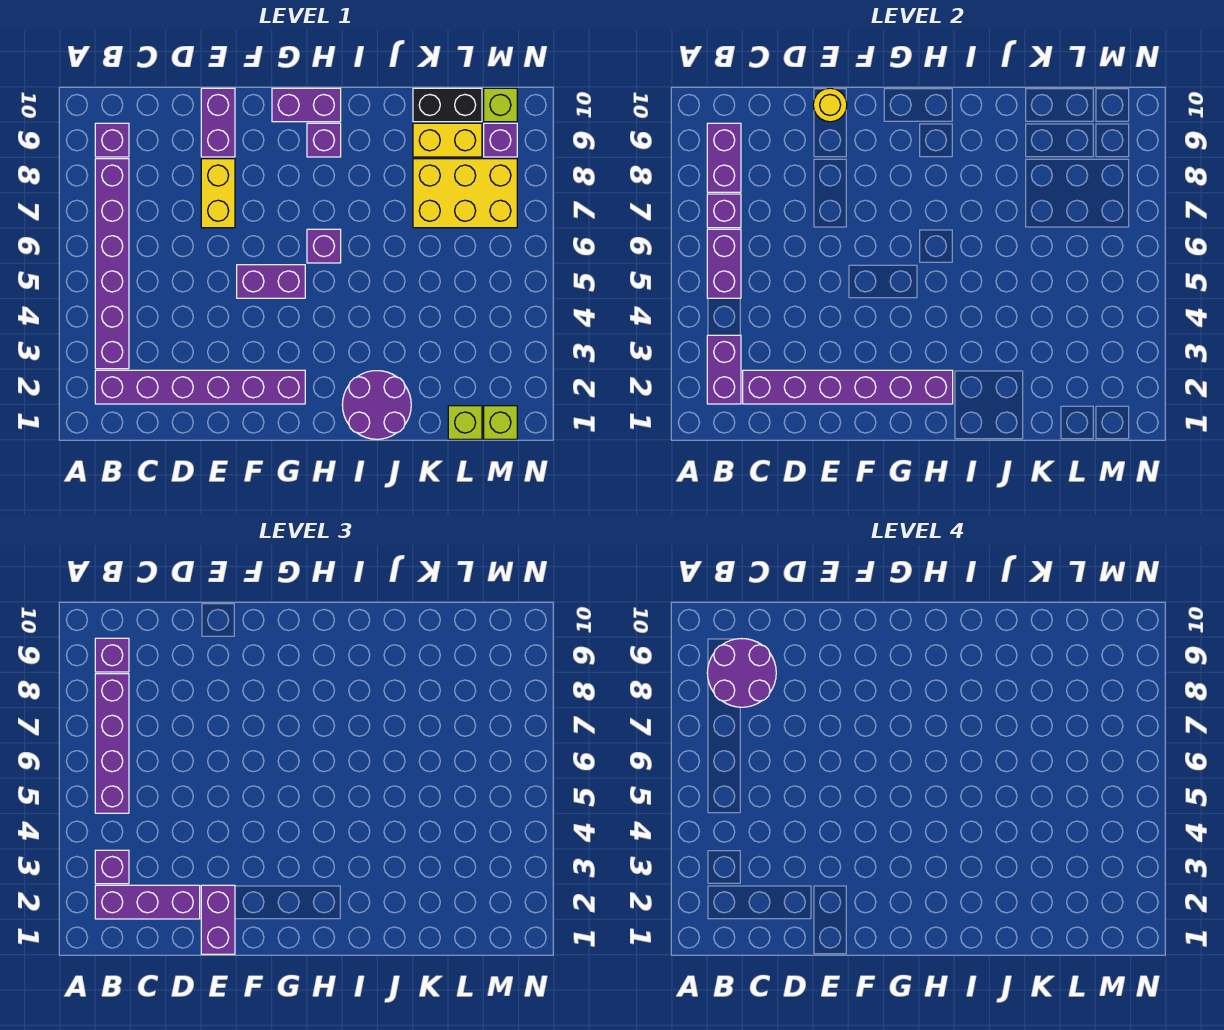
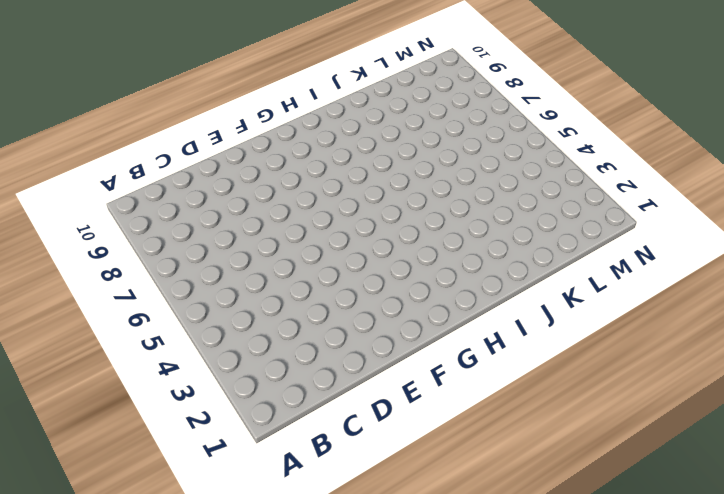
none -> purple brick B2:G2 level 1
none -> purple brick B3:B8 level 1
none -> purple brick B9 level 1

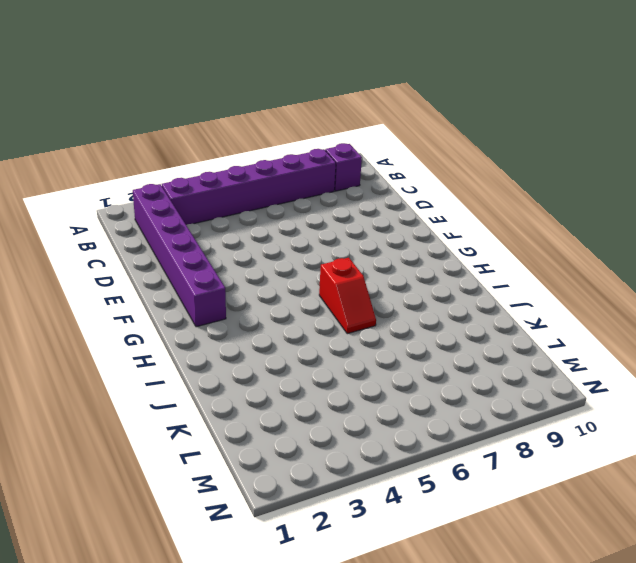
red slope H6:I6 level 1 top H -> purple brick H6 level 1
none -> yellow brick E7:E8 level 1
none -> purple brick E9:E10 level 1
none -> purple brick F5:G5 level 1

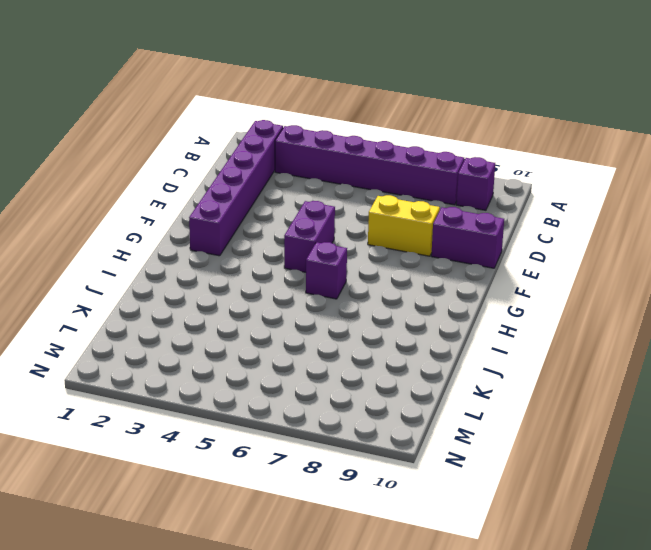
none -> purple brick G10:H10 level 1
none -> purple brick H9 level 1
none -> purple round brick I1:J2 level 1

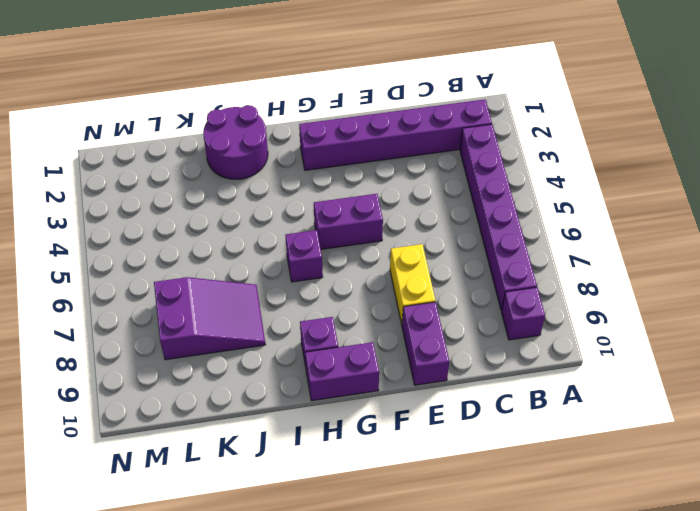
purple slope J7:L8 level 1 top L -> yellow brick K7:M8 level 1
none -> yellow brick K9:L9 level 1
none -> black brick K10:L10 level 1
none -> lime brick L1 level 1

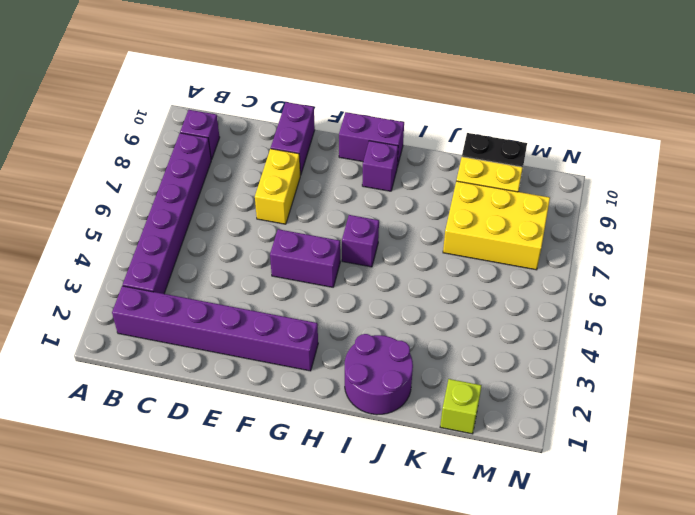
none -> lime brick M1 level 1
none -> purple brick M9 level 1
none -> lime brick M10 level 1

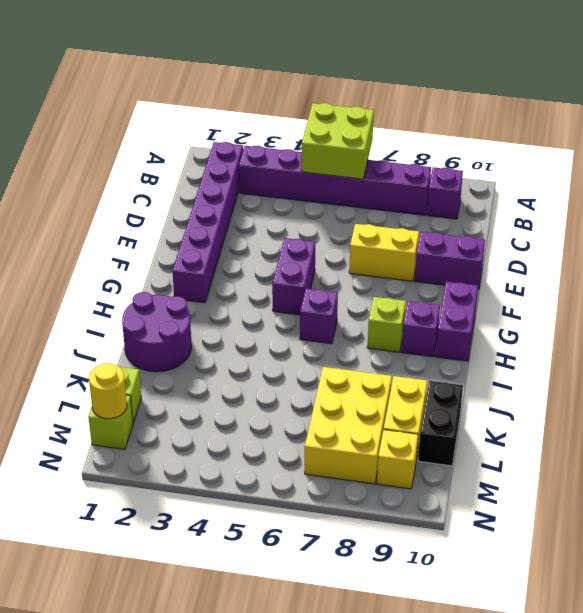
lime brick A5:B6 level 2 -> purple brick B5:B6 level 2
lime brick H8 level 1 -> lime brick M10 level 1
yellow round brick M1 level 2 -> yellow round brick E10 level 2
yellow brick M9 level 1 -> purple brick M9 level 1
none -> purple brick B2:B3 level 2
none -> purple brick B7 level 2
none -> purple brick B8:B9 level 2

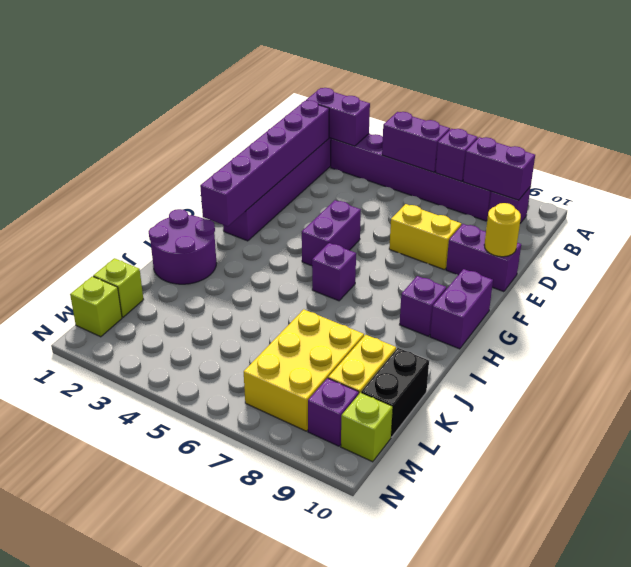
none -> purple brick B2:D2 level 3
none -> purple brick B3 level 3
none -> purple brick B5:B8 level 3

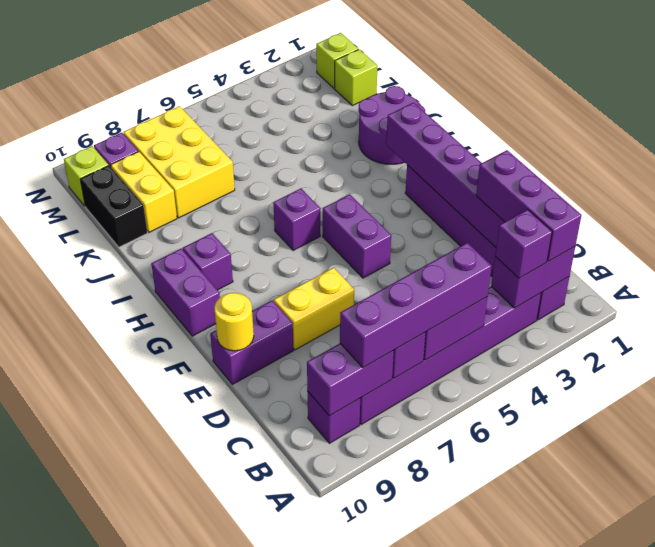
none -> purple brick B9 level 3
none -> purple brick E1:E2 level 3
none -> purple round brick B8:C9 level 4

